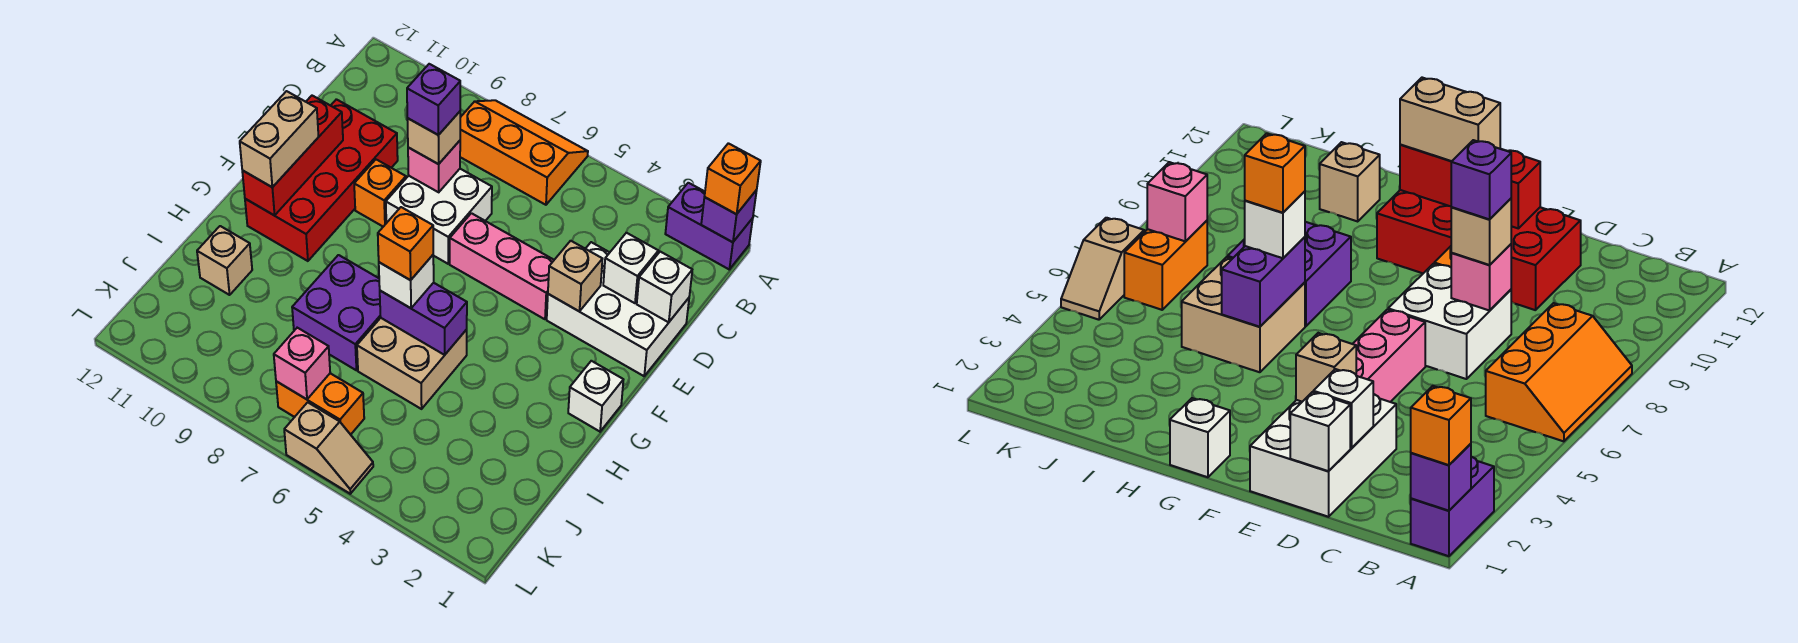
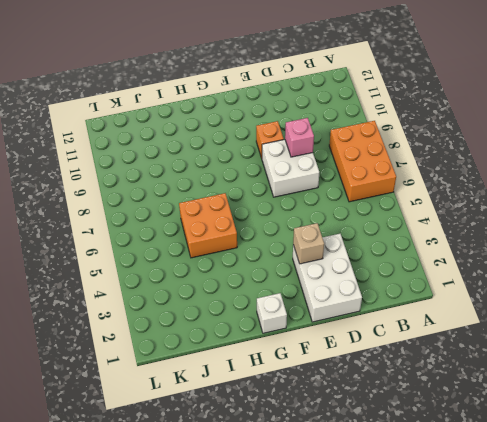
orange brick A6:B8 level 1 -> orange slope A6:B8 level 1 top B
orange brick H5:I6 level 1 -> tan brick H5:I6 level 1
none -> purple brick A1:A2 level 1
none -> red brick D10:G11 level 1
none -> pink brick E4:E6 level 1

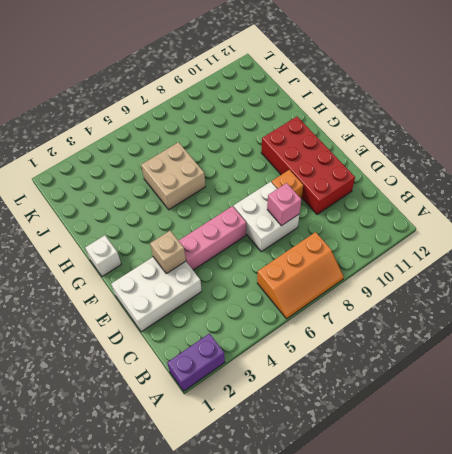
none -> purple brick H7:I8 level 1
none -> tan brick I11 level 1
none -> orange brick K6:K7 level 1

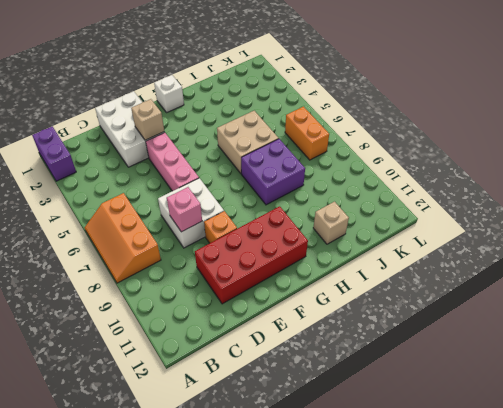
none -> tan slope L5:L6 level 1 top 6
none -> purple brick A1 level 2
none -> white brick D1 level 2

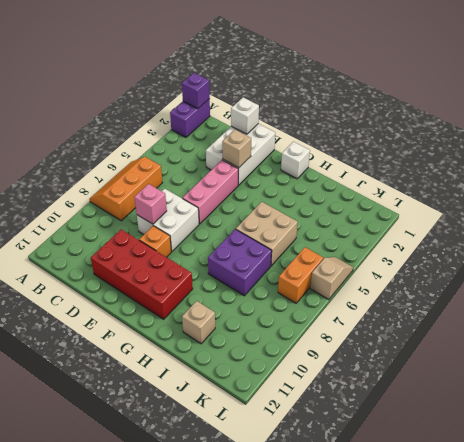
none -> white brick D2 level 2
none -> red brick E11:G11 level 2
none -> purple brick H5:H6 level 2

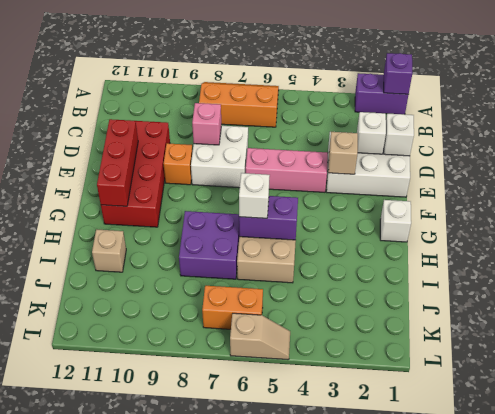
none -> pink brick K7 level 2
none -> orange brick A1 level 3
none -> tan brick D8 level 3

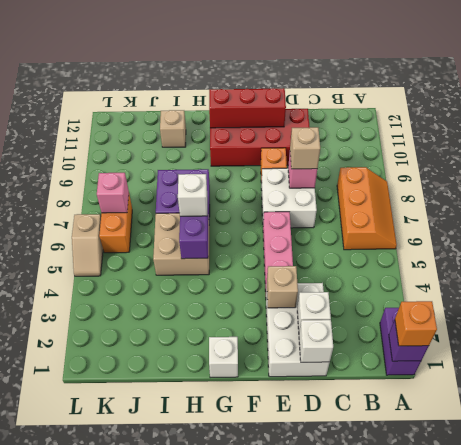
none -> tan brick F11:G11 level 3
none -> purple brick D8 level 4
none -> orange brick H6 level 4

